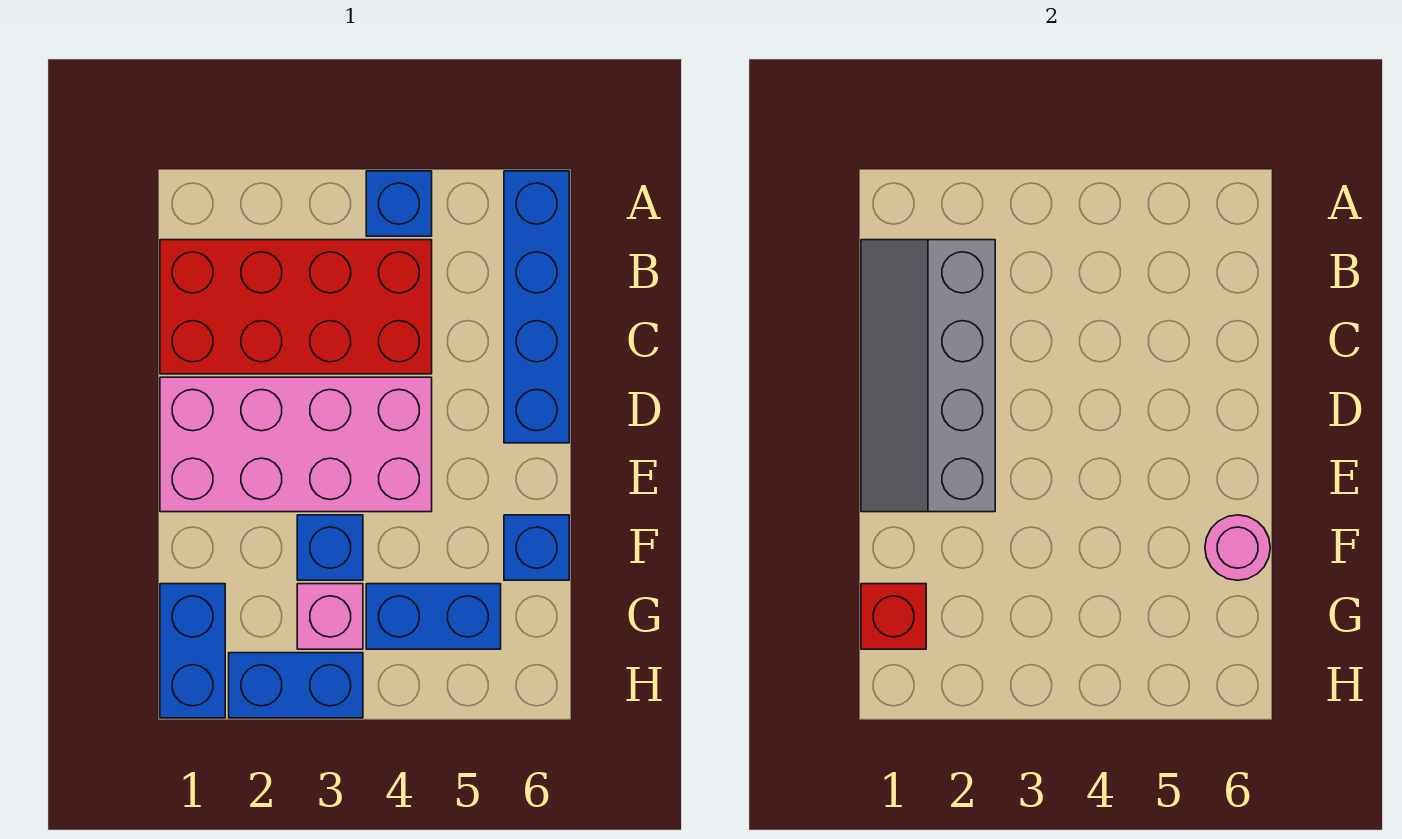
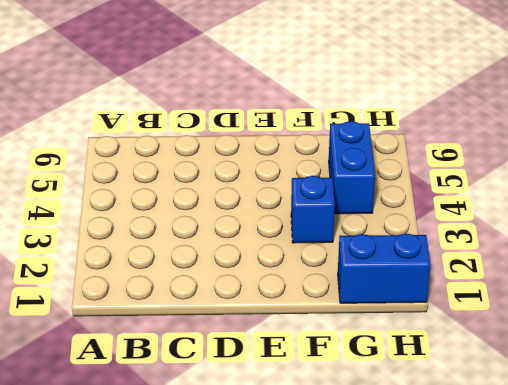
none -> blue brick A4 level 1
none -> blue brick A6:D6 level 1
none -> red brick B1:C4 level 1

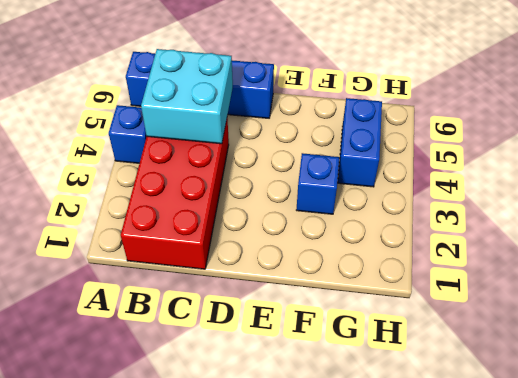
cyan brick B4:C5 level 2 -> none
none -> pink brick D1:E4 level 1
none -> blue brick F6 level 1
none -> blue brick G1:H1 level 1

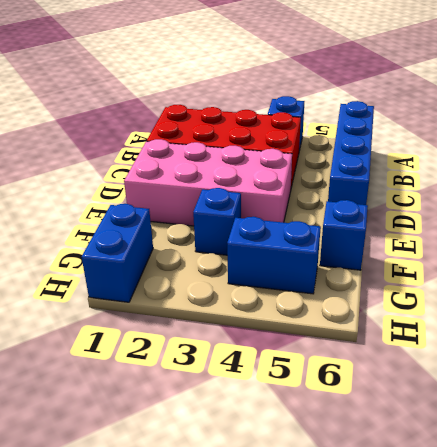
none -> pink brick G3 level 1
none -> blue brick H2:H3 level 1
none -> grey slope B1:E2 level 2 top 2

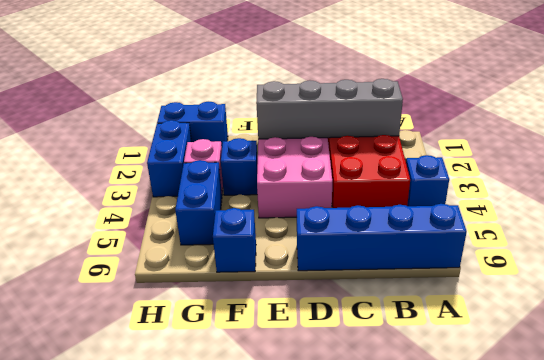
none -> pink round brick F6 level 2
none -> red brick G1 level 2

